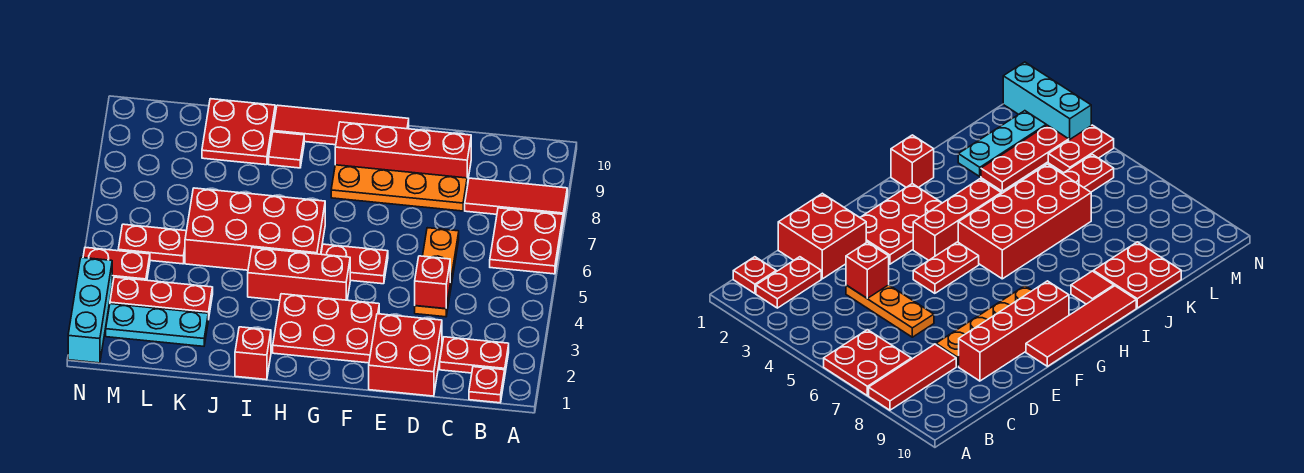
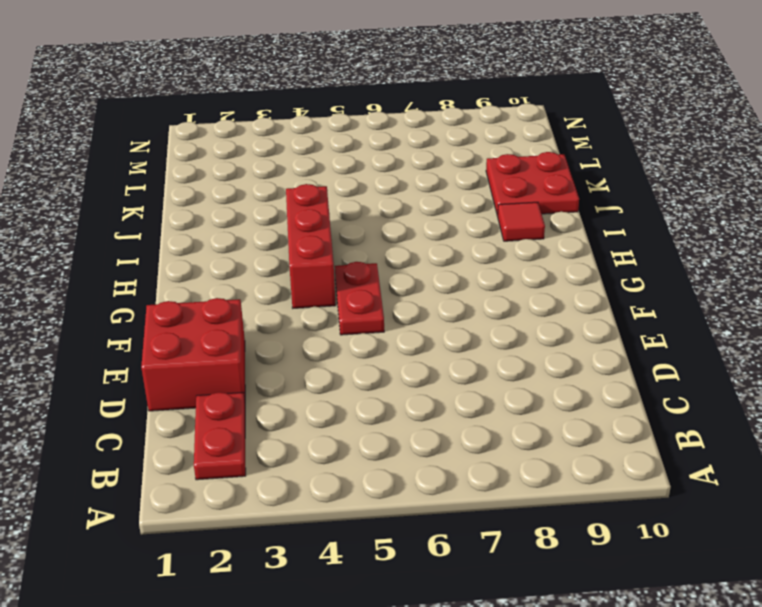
none -> red plate A6:B7 level 1
none -> red tile A8:C8 level 1
none -> red plate B1 level 1

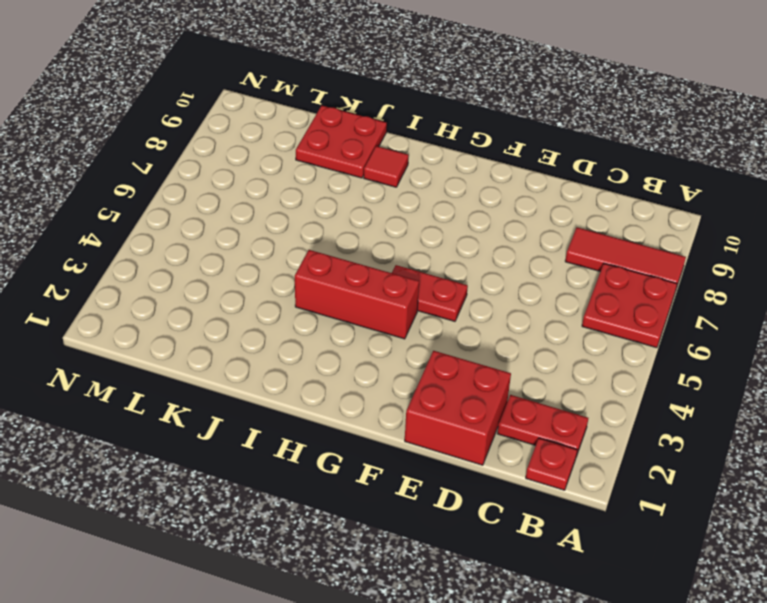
none -> orange plate D4:D6 level 1
none -> orange plate D8:G8 level 1
none -> red brick D9:G9 level 1

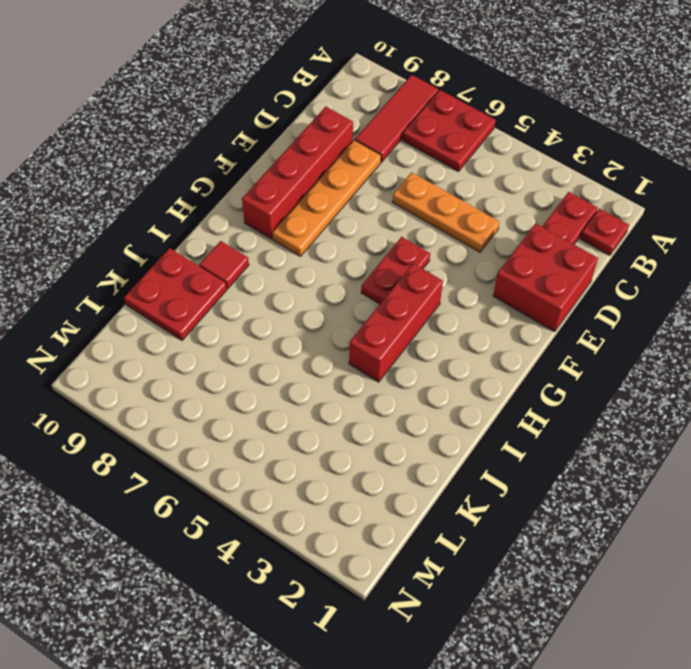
none -> red plate F2:H3 level 1
none -> red tile F10:I10 level 1
none -> red brick H5:K6 level 1

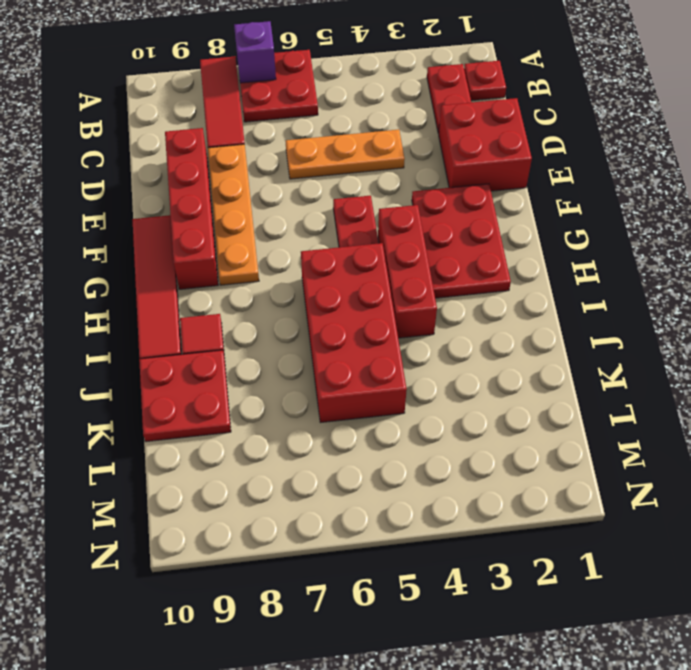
purple brick A7 level 2 -> none
none -> red brick I1 level 1
none -> cyan plate K2:M2 level 1
none -> red plate K3:M3 level 1

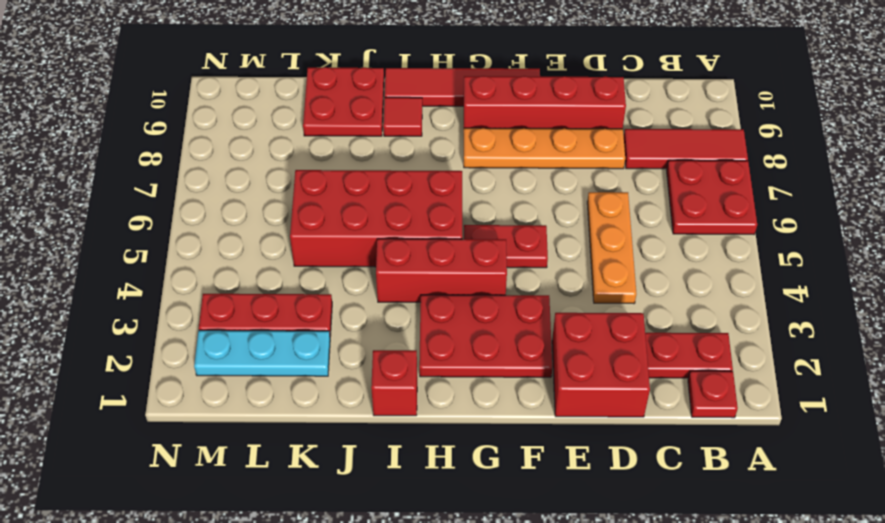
none -> red plate L5:M5 level 1
none -> red plate M4:N4 level 1
none -> cyan brick N1:N3 level 1

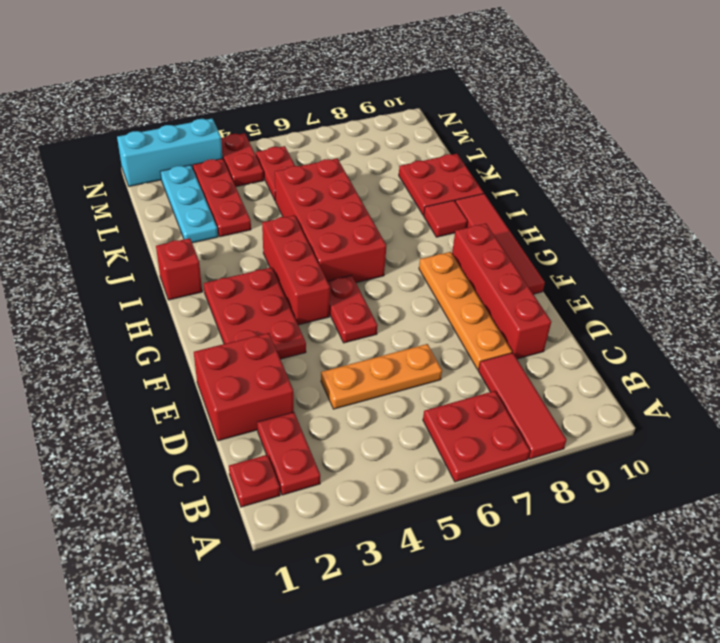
none -> red brick D4 level 2

